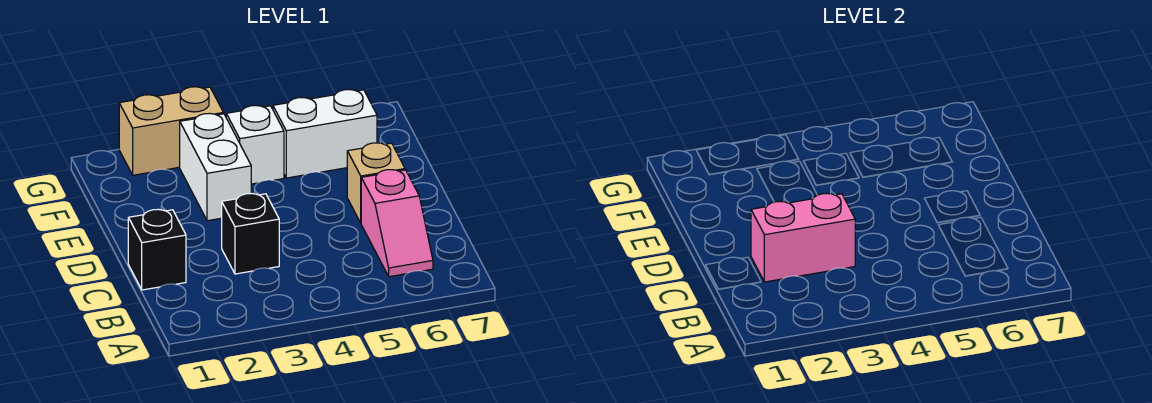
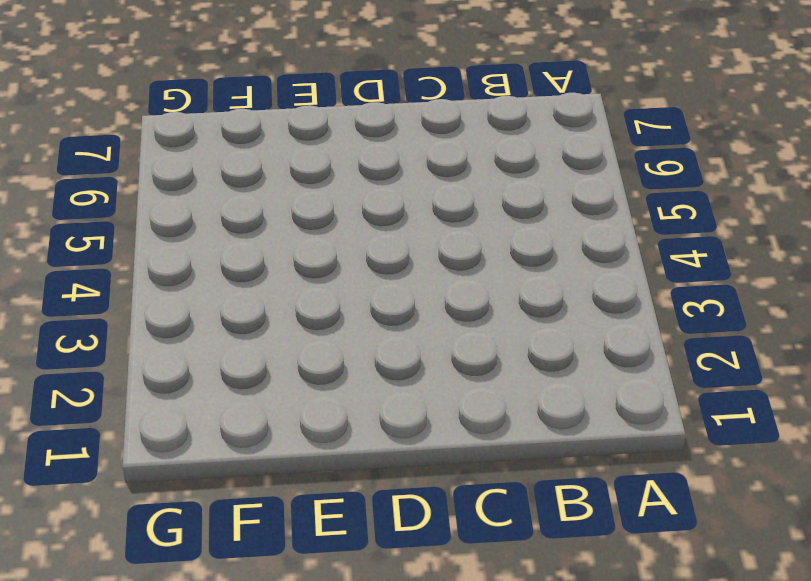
none -> pink slope B6:C6 level 1 top C
none -> black brick C1 level 1

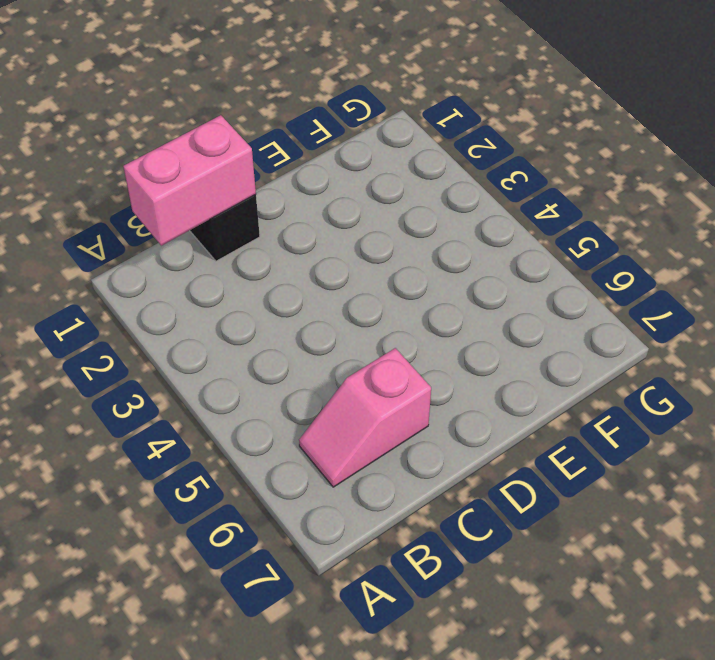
pink brick B1:C1 level 2 -> pink brick C2:C3 level 2
none -> black brick C3 level 1
none -> tan brick D6 level 1

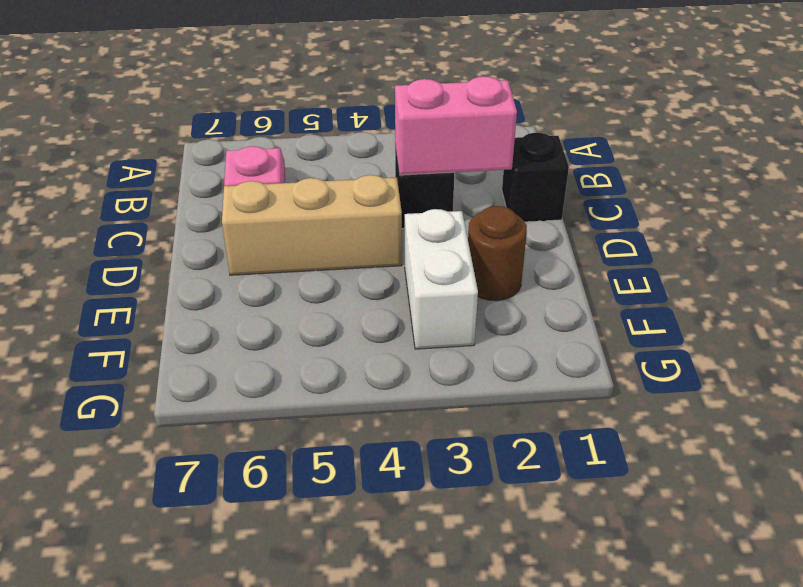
tan brick D4:D6 level 1 -> tan brick D6 level 1
brown round brick E2 level 1 -> none
none -> white brick F4 level 1
none -> white brick F5:F6 level 1

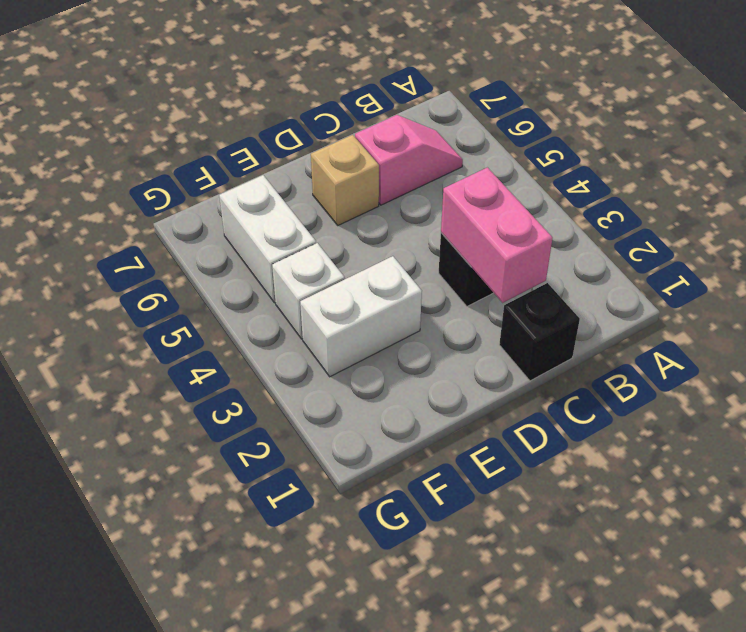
none -> tan brick G2:G3 level 1

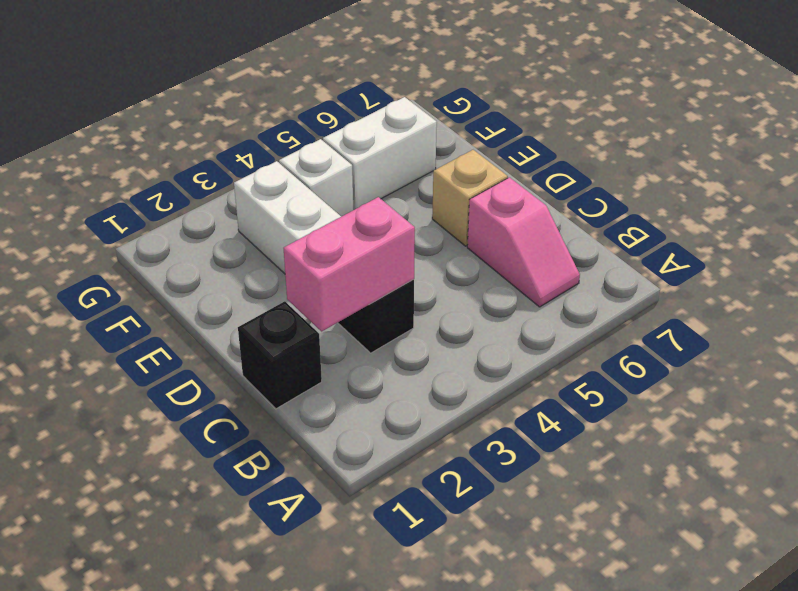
none -> tan brick G2:G3 level 1

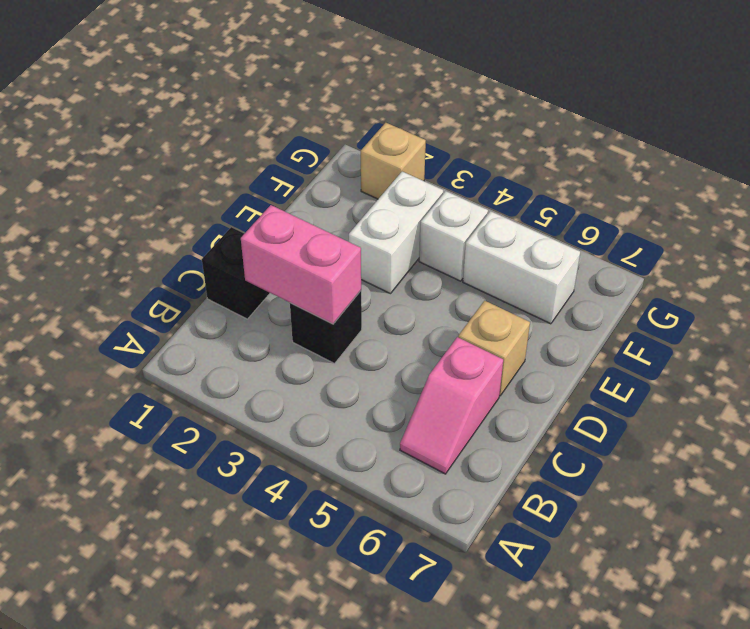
tan brick G2 level 1 -> tan brick G2:G3 level 1

